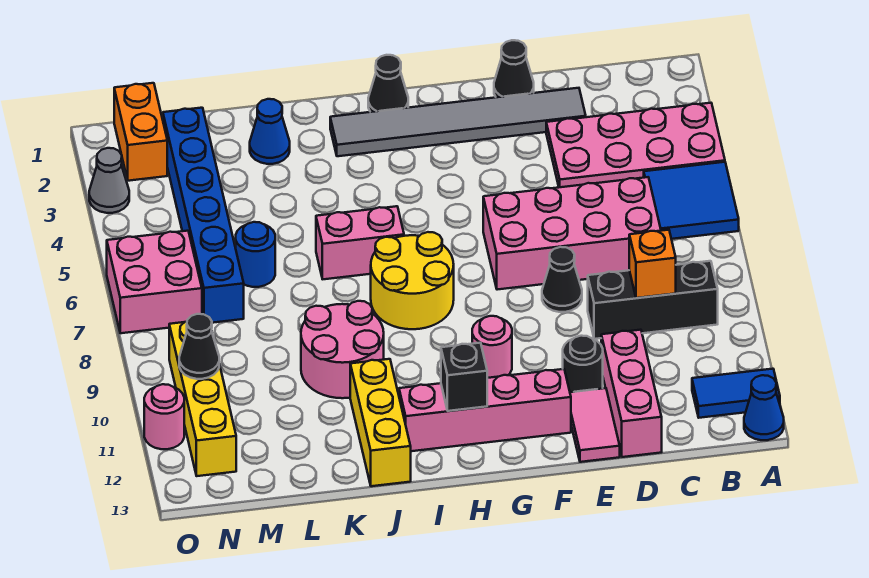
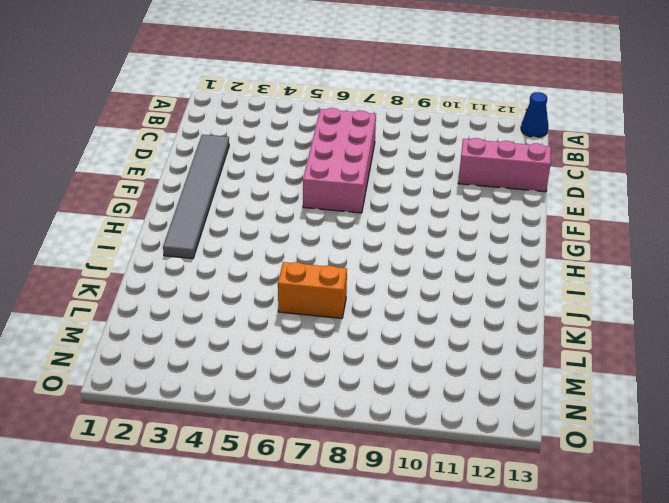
orange brick K6:K7 level 1 -> orange brick N1:N2 level 1
none -> pink plate A3:D4 level 1
none -> blue tile A5:B6 level 1
none -> blue tile A12:B12 level 1
none -> black brick B9:D9 level 1

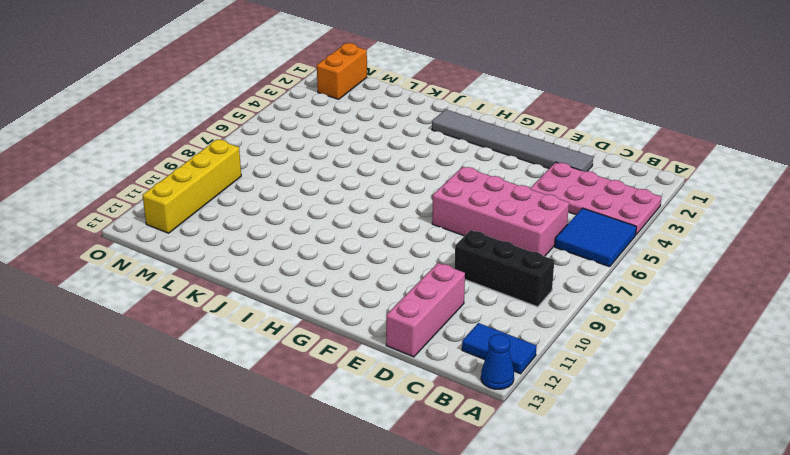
none -> black cone E1 level 1
none -> black cone E8 level 1
none -> black round brick E11 level 1
none -> pink tile E12:E13 level 1

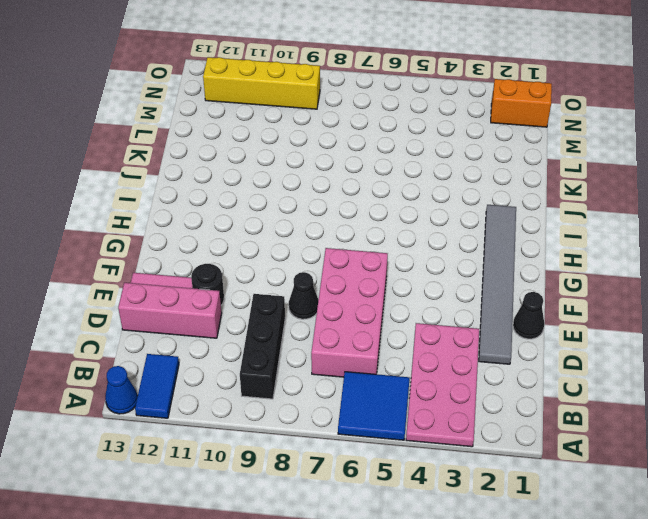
none -> pink brick F12:I12 level 1
none -> pink round brick G10 level 1
none -> black cone H1 level 1
none -> yellow round brick H7:I8 level 1

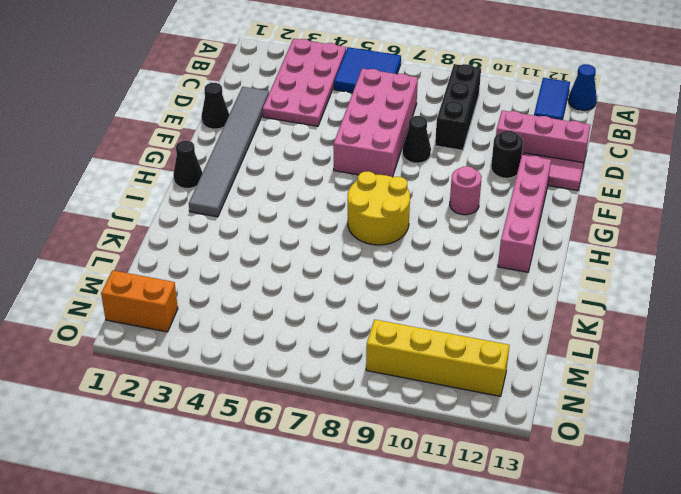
none -> pink brick I6:J6 level 1
none -> pink round brick J9:K10 level 1
none -> yellow brick J11:J13 level 1
none -> blue cone K2 level 1

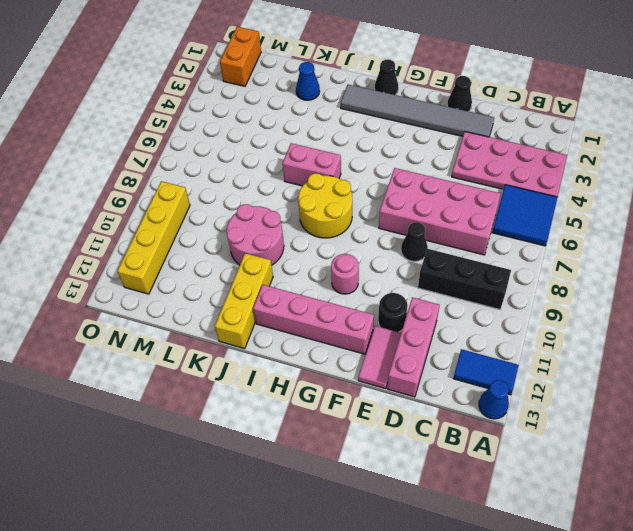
none -> blue round brick L6 level 1
none -> blue brick M2:M7 level 1
none -> pink brick N6:O7 level 1
none -> grey cone O3 level 1

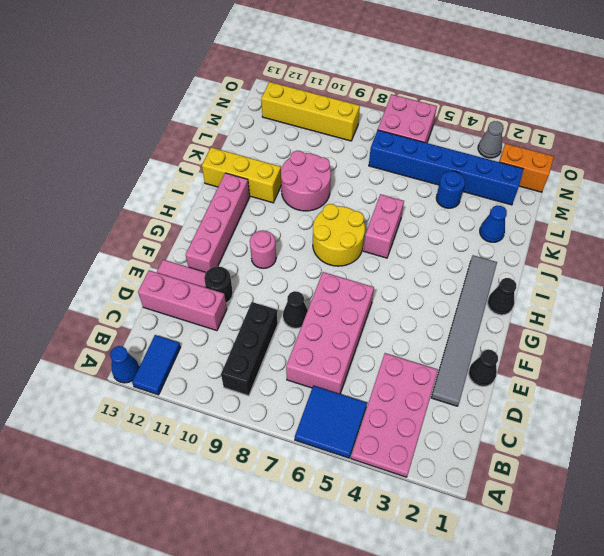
blue round brick L4 level 1 -> blue round brick L6 level 1
none -> pink round brick O11 level 1
none -> orange brick C9 level 2
none -> black brick H12 level 2
none -> black cone N10 level 2

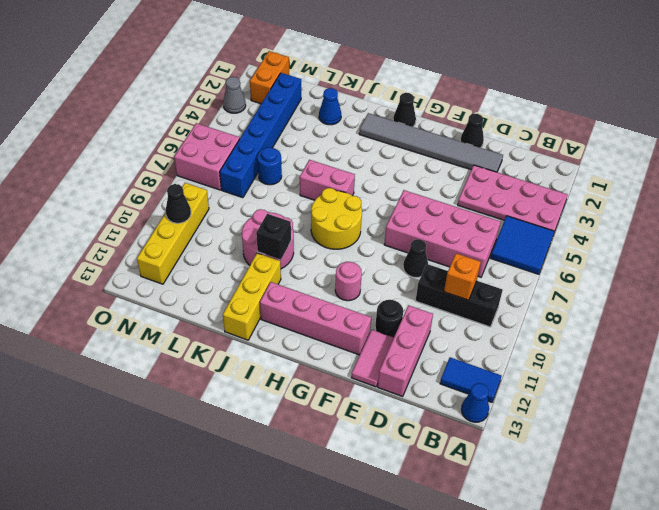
black brick J10 level 2 -> black brick H12 level 2
none -> pink round brick O11 level 1

